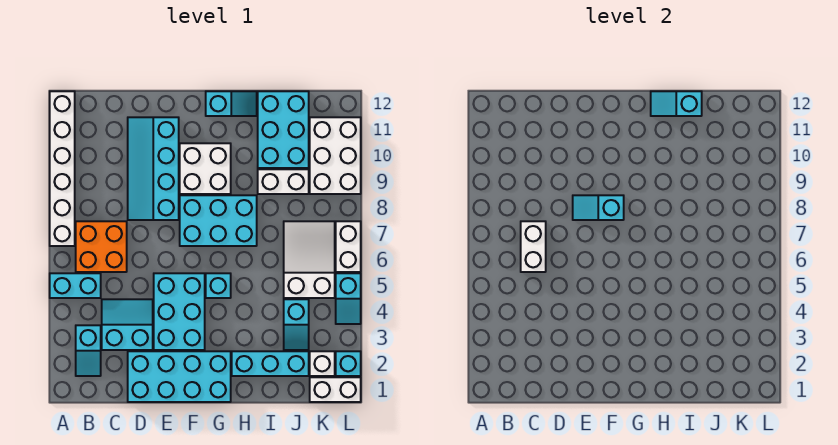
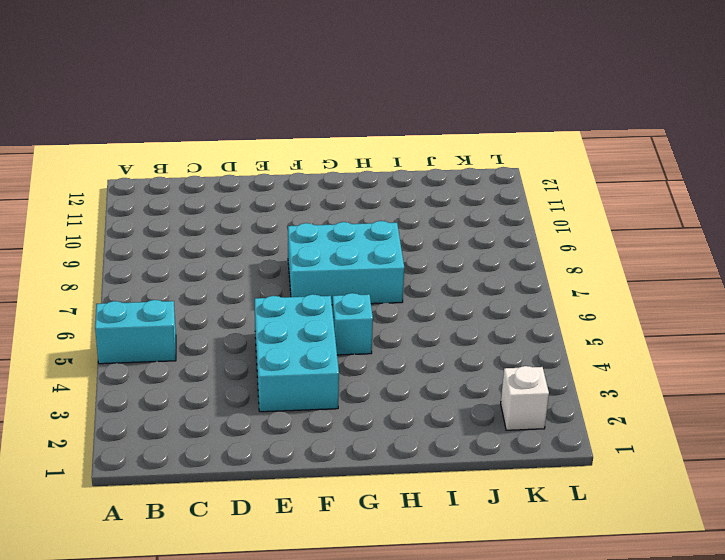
none -> white brick A7:A12 level 1
none -> cyan slope B2:B3 level 1 top 3
none -> orange brick B6:C7 level 1

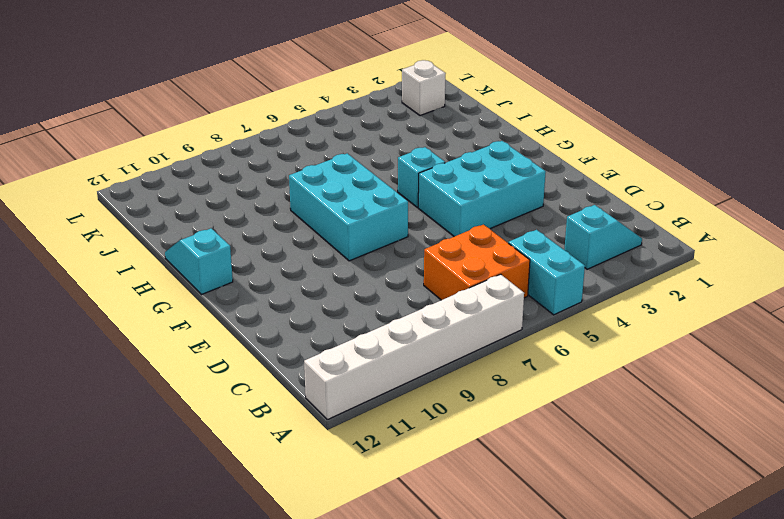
none -> cyan slope C3:D4 level 1 top 3
none -> cyan brick D1:G2 level 1
none -> cyan slope D8:E11 level 1 top E

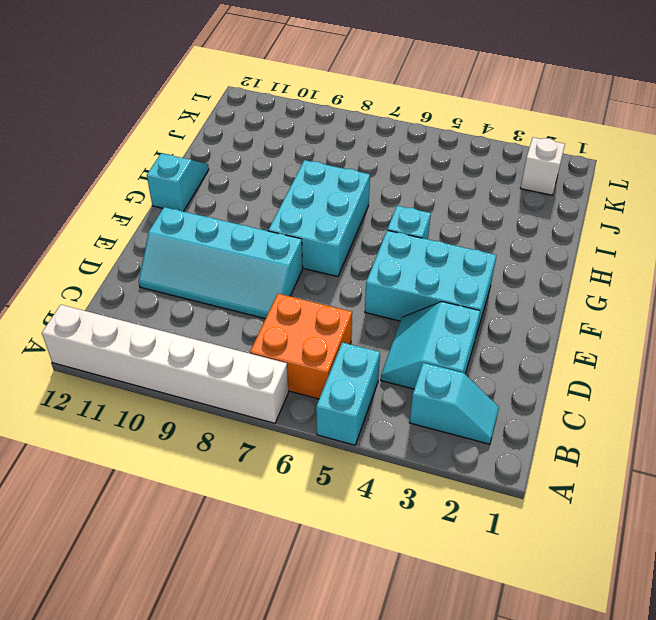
none -> cyan brick D1:G2 level 1
none -> white brick F9:G10 level 1
none -> cyan brick H2:J2 level 1

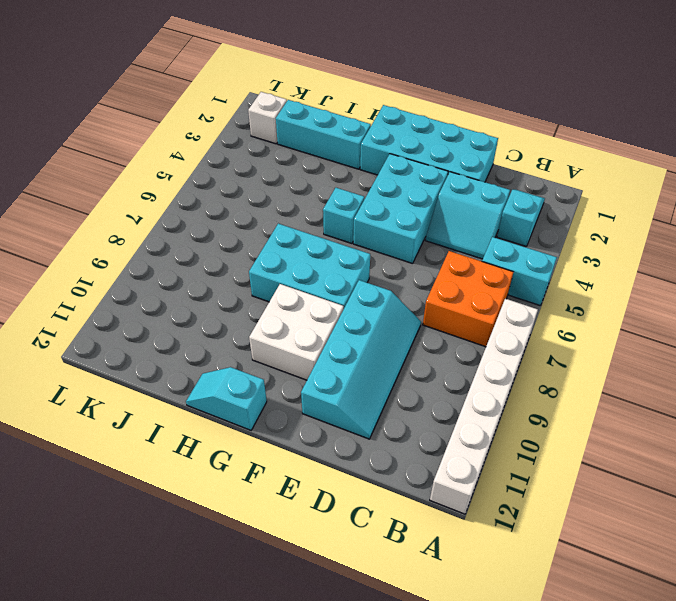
none -> white brick I9:J9 level 1
none -> cyan brick I10:J12 level 1
none -> cyan slope J3:J4 level 1 top 4

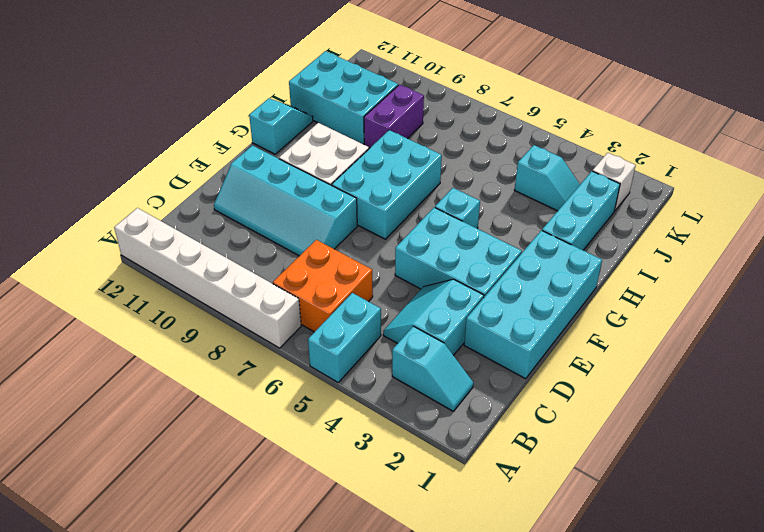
purple brick I9:J9 level 1 -> white brick I9:J9 level 1
none -> white slope J5:K7 level 1 top 5
none -> white brick K1:L1 level 1
none -> white brick K9:L11 level 1

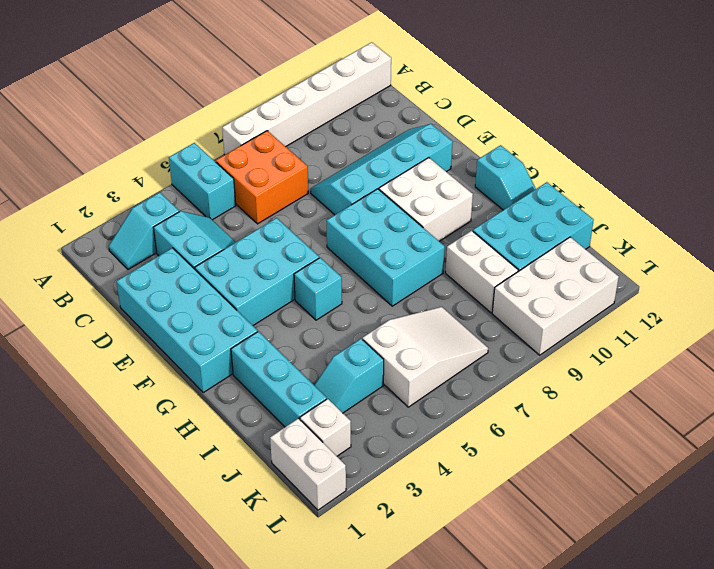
none -> cyan brick L2 level 1
none -> cyan slope L4:L5 level 1 top 5
none -> white brick L6:L7 level 1

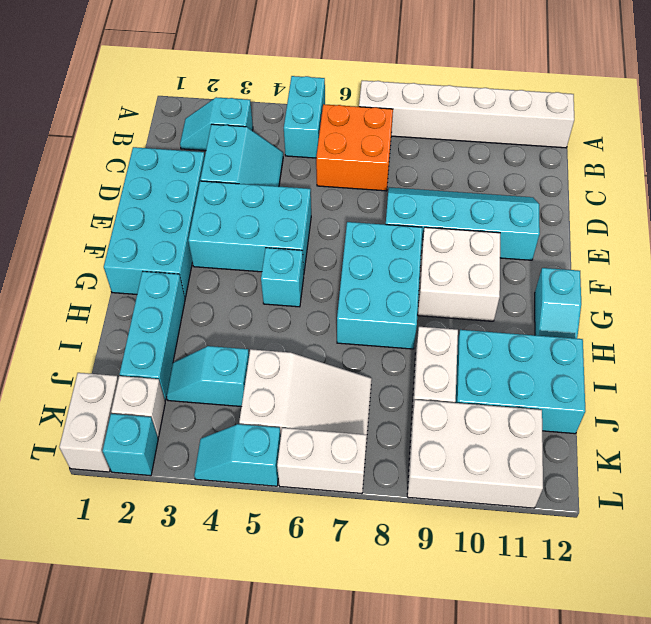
none -> white brick C6:C7 level 2
none -> cyan slope E8:F8 level 2 top F
none -> cyan slope H12:I12 level 2 top I

